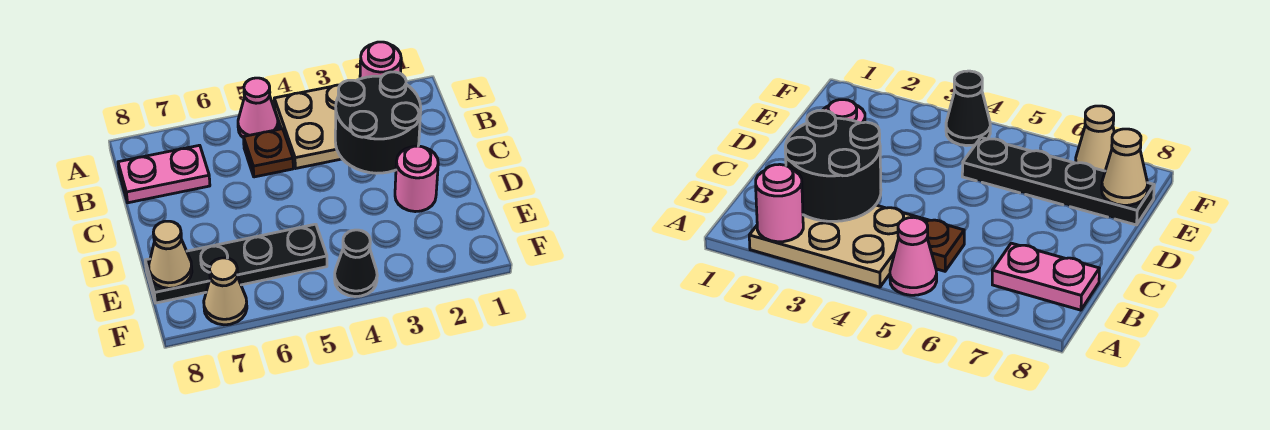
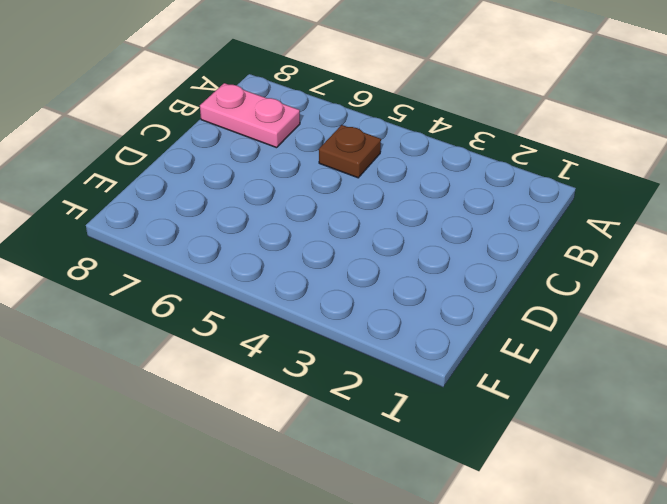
none -> tan plate A2:B4 level 1
none -> pink cone A5 level 1

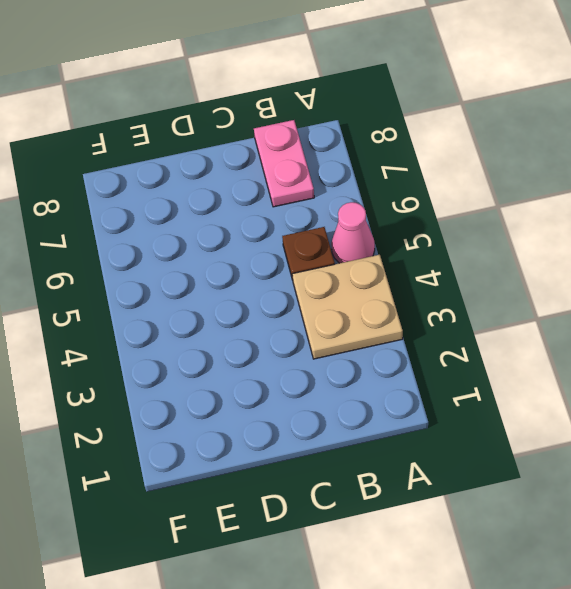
tan plate A3:B4 level 1 -> tan plate A2:B4 level 1
none -> pink round brick D2 level 1
none -> black plate E5:E8 level 1

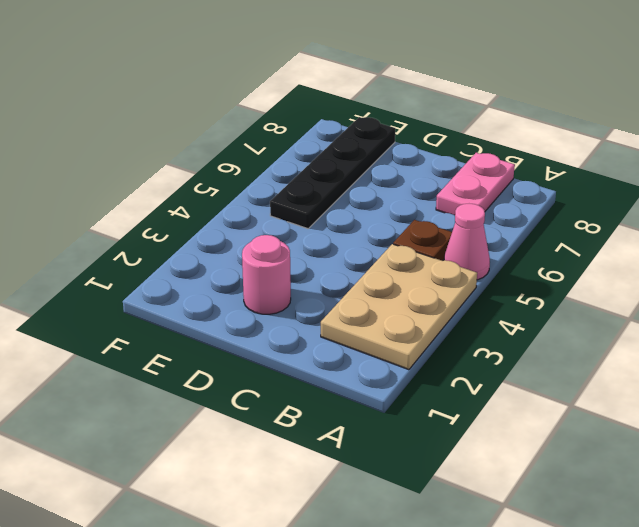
none -> black cone F4 level 1
none -> tan cone F7 level 1

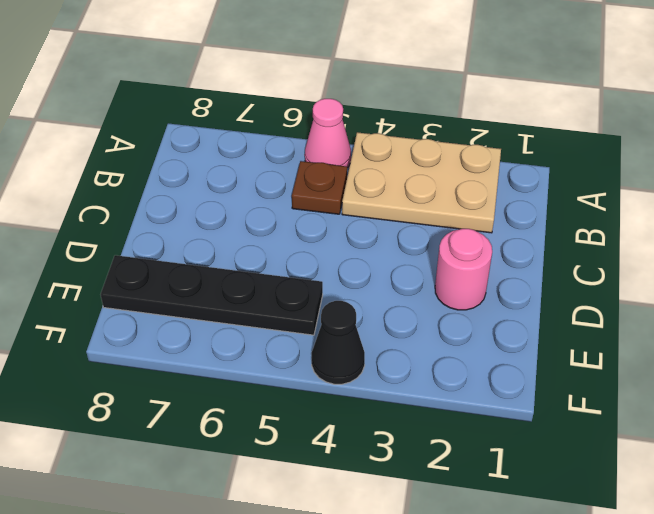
none -> pink plate B7:B8 level 1
none -> tan cone F7 level 1

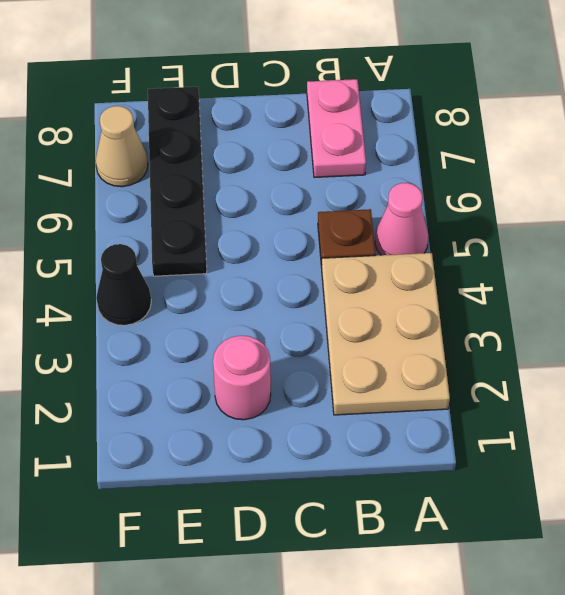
none -> pink round brick A2 level 2
none -> black round brick B2:C3 level 2

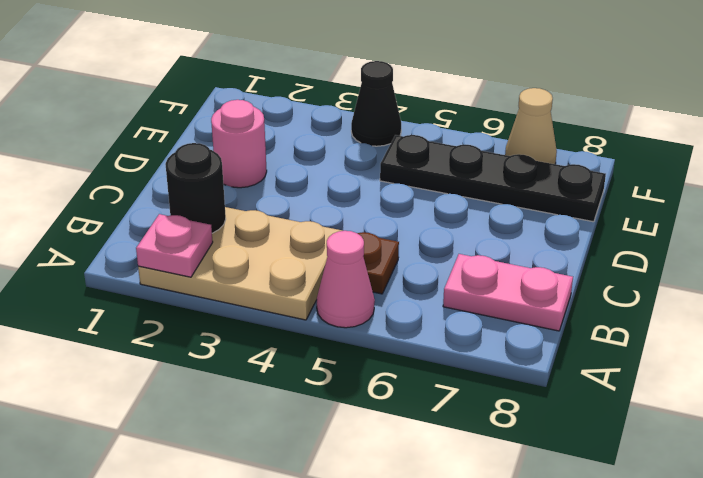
pink plate A2 level 2 -> pink round brick A2 level 2
black round brick B2 level 2 -> black round brick B2:C3 level 2
none -> tan cone E8 level 2

